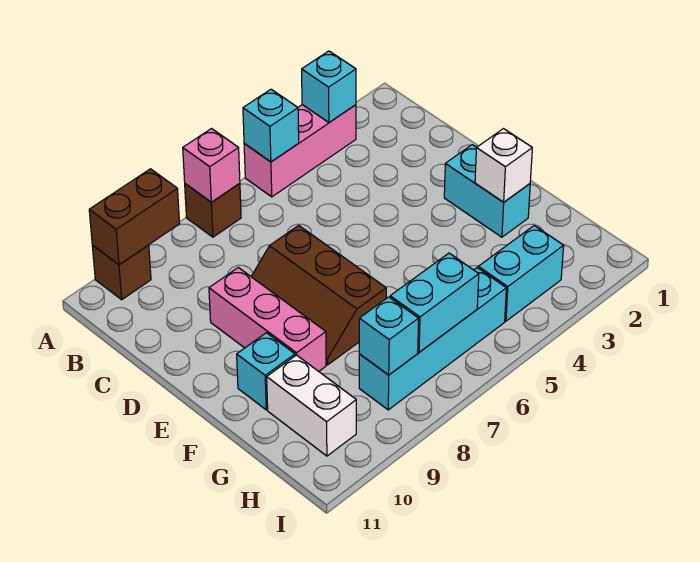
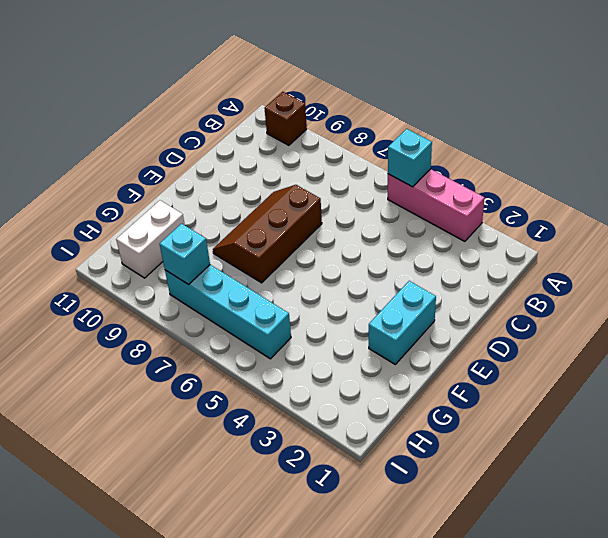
none -> brown brick A7 level 1
none -> pink brick D9:F9 level 1
none -> cyan brick F10 level 1

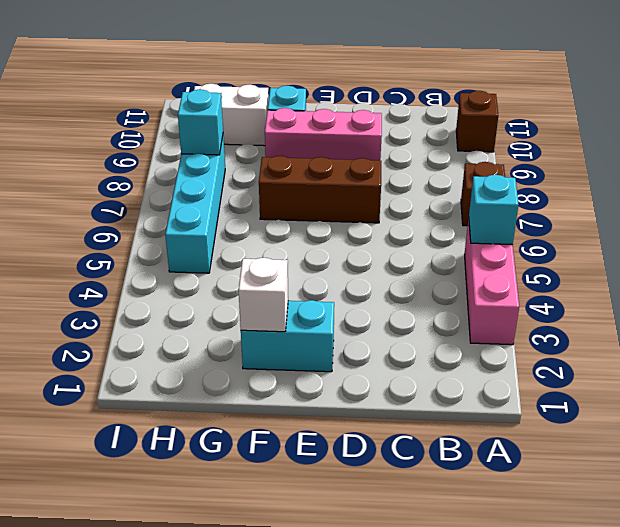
none -> cyan brick H3:H4 level 1
none -> cyan brick A3 level 2
none -> pink brick A7 level 2

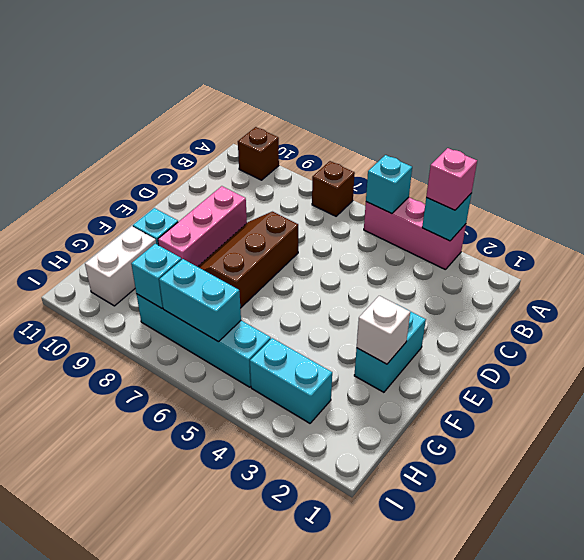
pink brick A3 level 3 -> pink brick A7 level 2
none -> brown brick A9:A10 level 2

